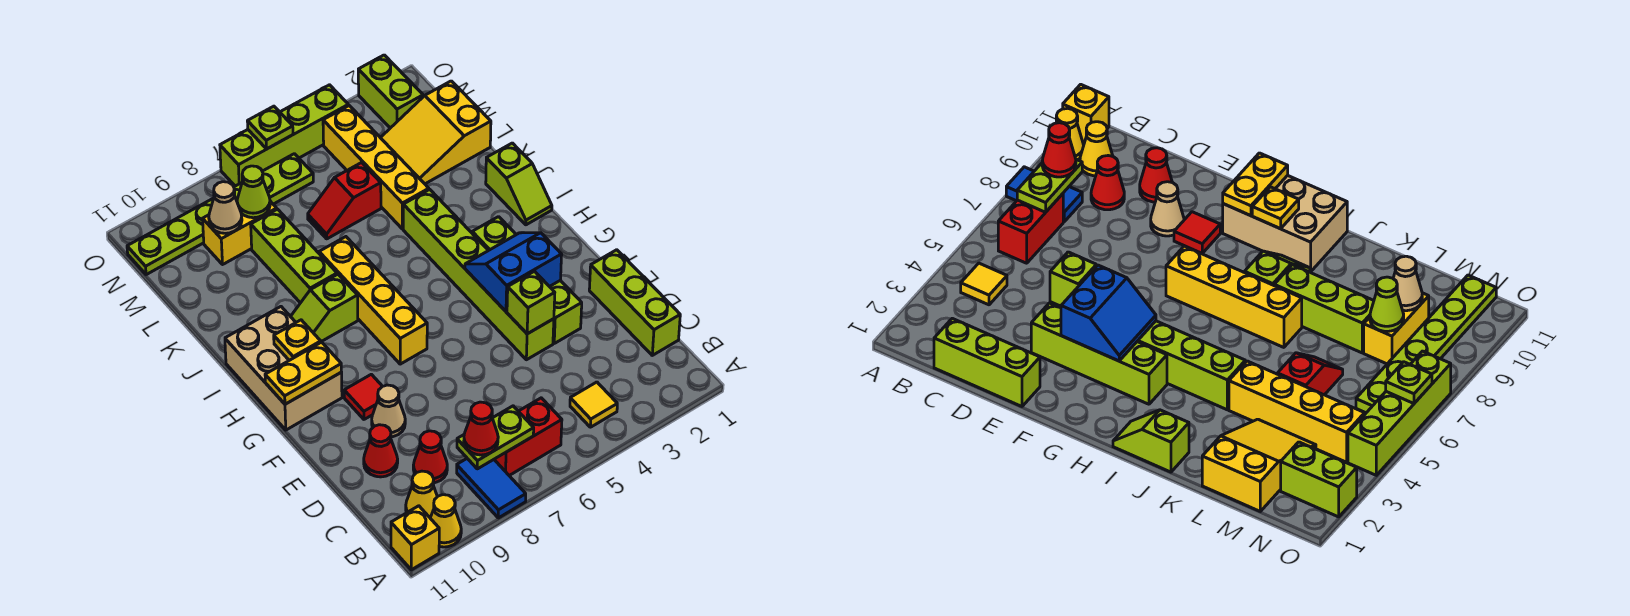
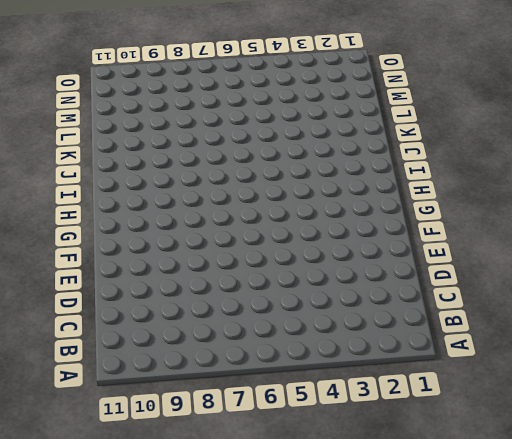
none -> blue tile A8:B8 level 1
none -> yellow cone A10 level 1
none -> yellow brick A11 level 1
none -> yellow tile B4 level 1

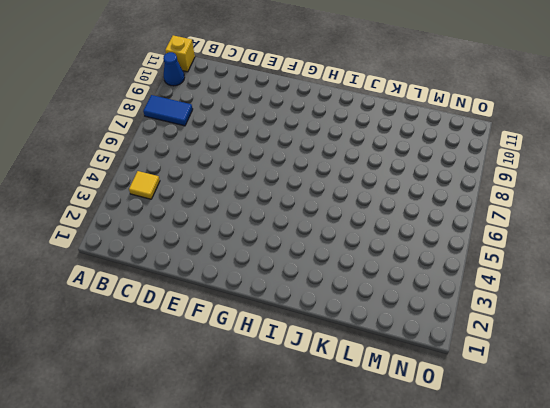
blue cone A10 level 1 -> yellow cone A10 level 1
none -> red brick B6:B7 level 1
none -> yellow cone B10 level 1
none -> lime brick C1:E1 level 1
none -> red cone C9 level 1

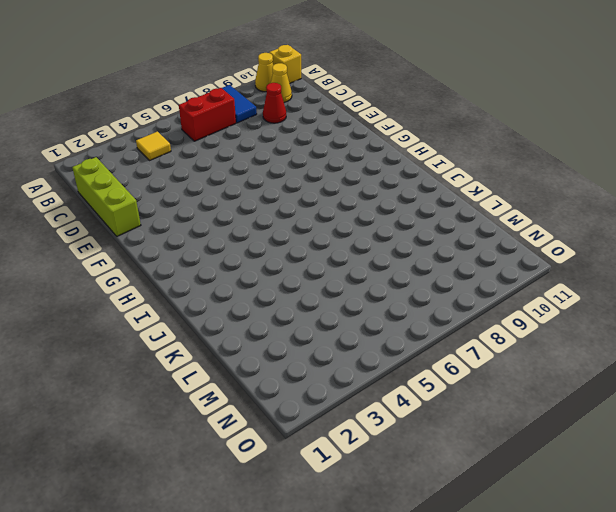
none -> red cone D10 level 1
none -> lime brick E3:H3 level 1
none -> lime brick E4:J4 level 1
none -> tan cone E9 level 1

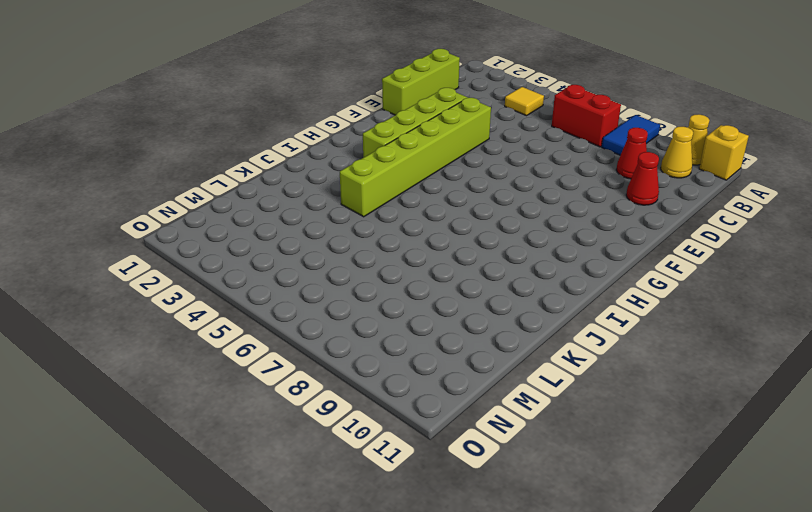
none -> tan cone E9 level 1
none -> red tile F9 level 1
none -> yellow brick G7:J7 level 1
none -> tan brick G10:I11 level 1

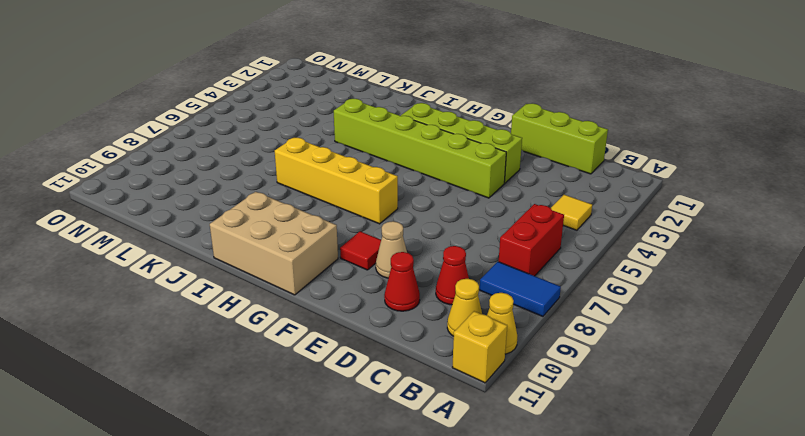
none -> lime slope I1:J1 level 1 top J
none -> lime slope I8:I9 level 1 top 8
none -> lime brick J8:L8 level 1
none -> yellow brick K4:N4 level 1

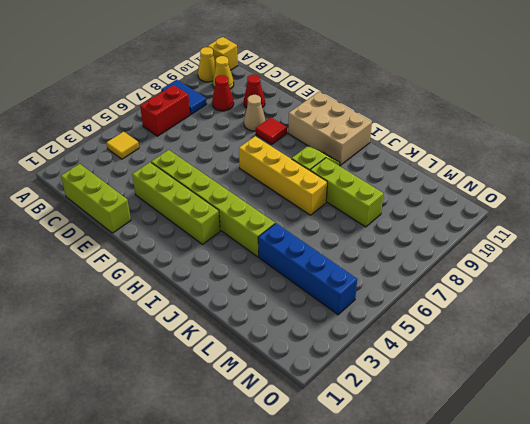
blue brick K4:N4 level 1 -> yellow brick K4:N4 level 1
none -> lime slope I1:J1 level 1 top J
none -> yellow slope L1:M3 level 1 top 1
none -> red slope L5:L6 level 1 top 5
none -> yellow brick M8:M9 level 1

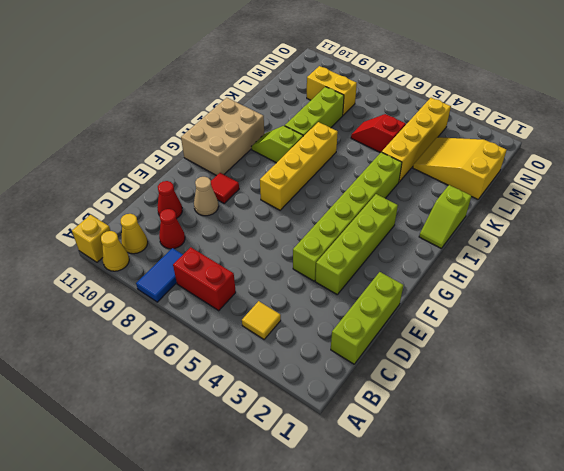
none -> lime brick N2:O2 level 1
none -> lime plate N6:N11 level 1
none -> lime brick O4:O7 level 1
none -> lime plate B7:B8 level 2

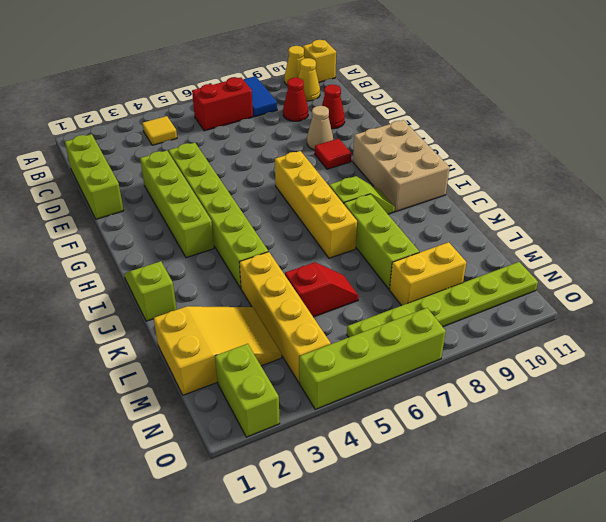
none -> lime plate B7:B8 level 2
none -> lime brick E4 level 2
none -> blue slope F3:G4 level 2 top F
none -> yellow plate G10:G11 level 2

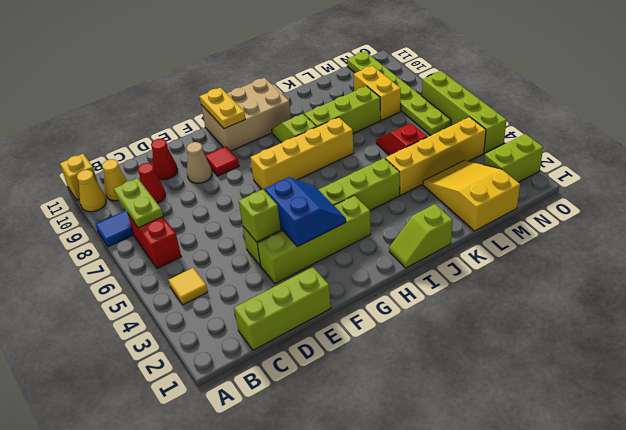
none -> yellow plate H10 level 2
none -> lime cone M8 level 2
none -> tan cone M9 level 2
none -> lime plate O6 level 2

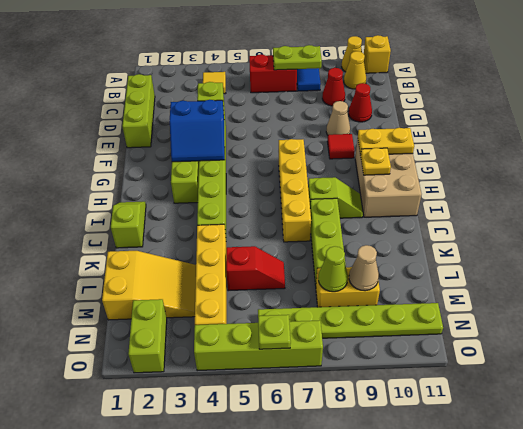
none -> red cone B8 level 3

